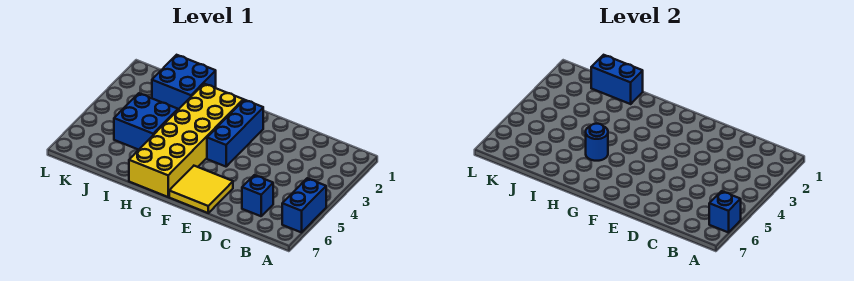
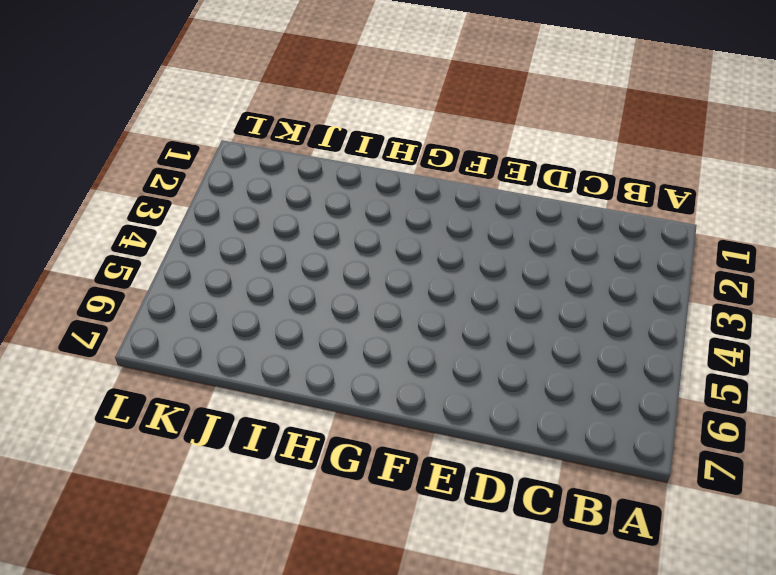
none -> blue brick A5:A6 level 1
none -> blue brick C6 level 1

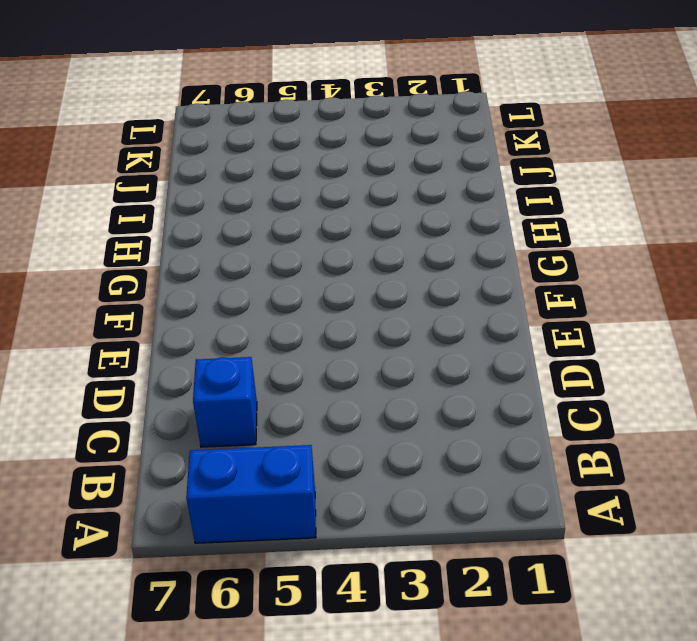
none -> yellow tile E6:F7 level 1
none -> blue brick F2:F4 level 1

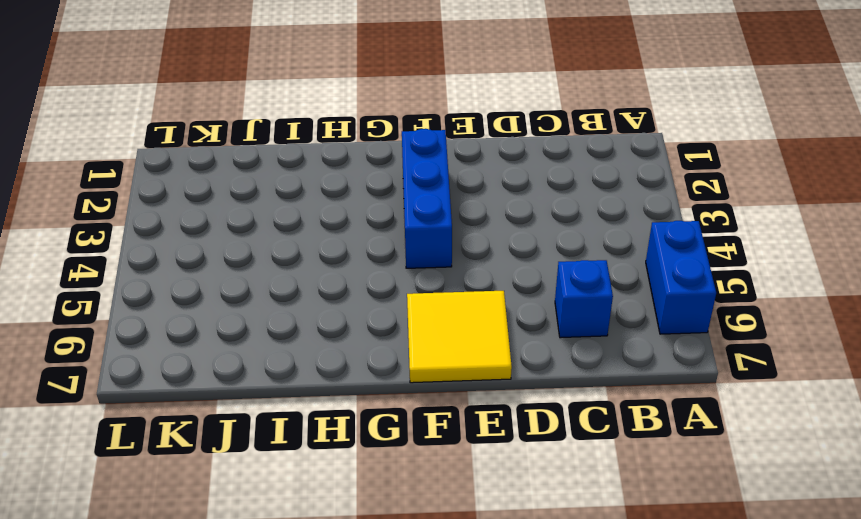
none -> yellow brick G2:H7 level 1
none -> blue brick I1:J2 level 1

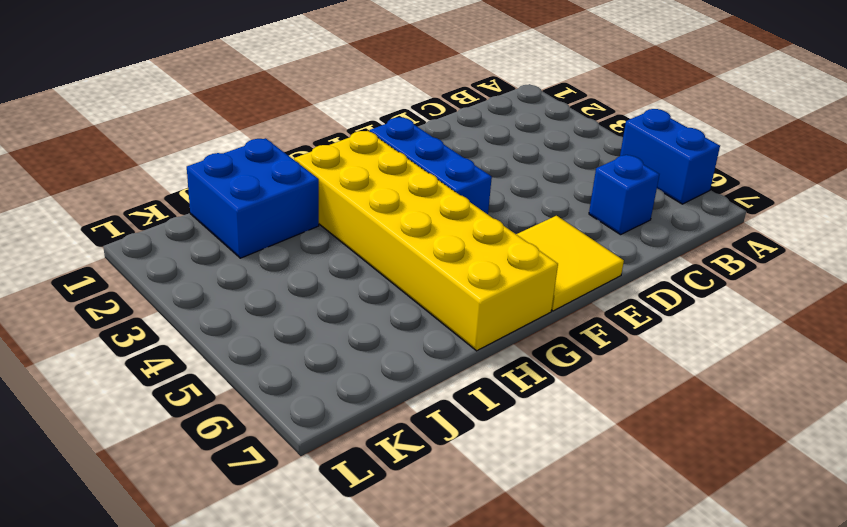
none -> blue brick I4:J5 level 1
none -> blue brick A6 level 2

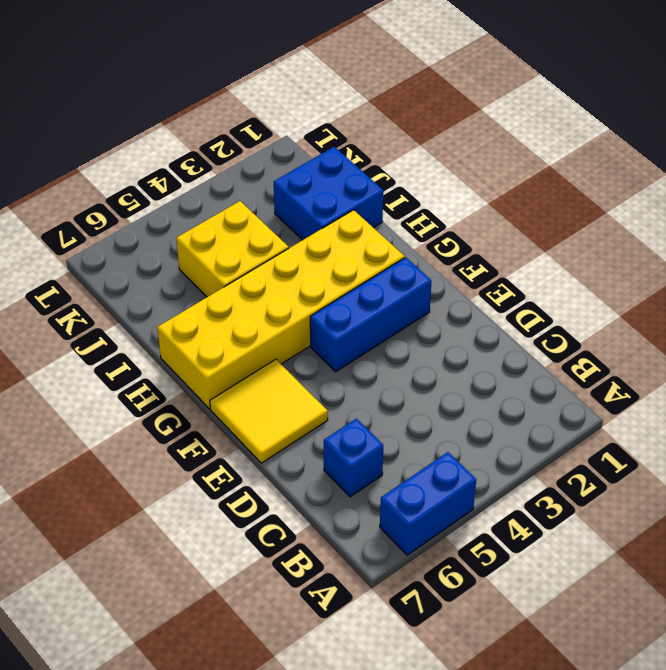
yellow brick I4:J5 level 1 -> blue brick I4:J5 level 1
none -> blue brick A6 level 2
none -> blue round brick H5 level 2

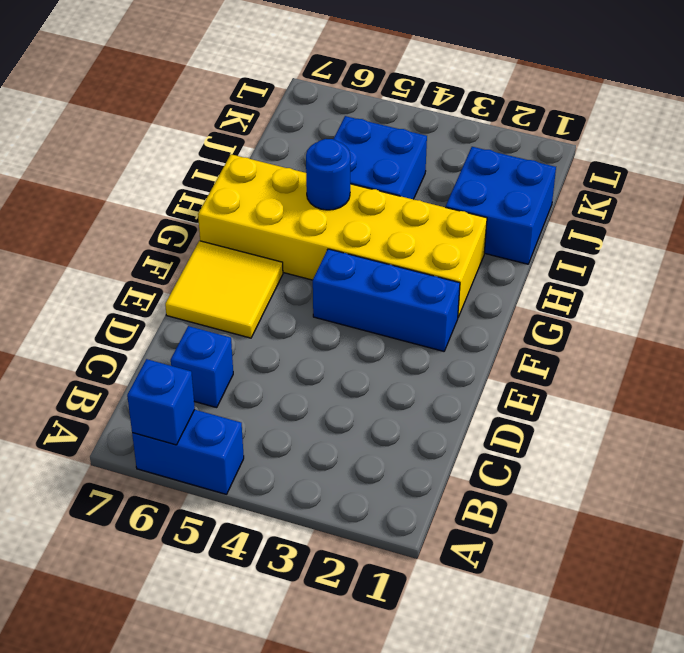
none -> blue brick I1:J1 level 2

